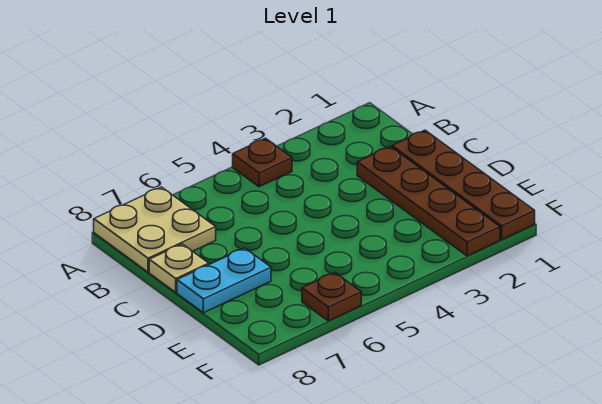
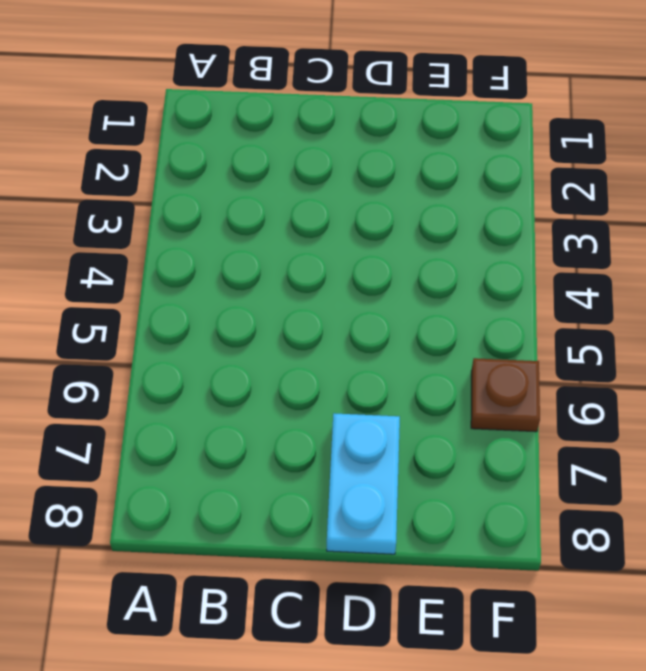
none -> brown plate A4 level 1
none -> tan plate A7:B8 level 1

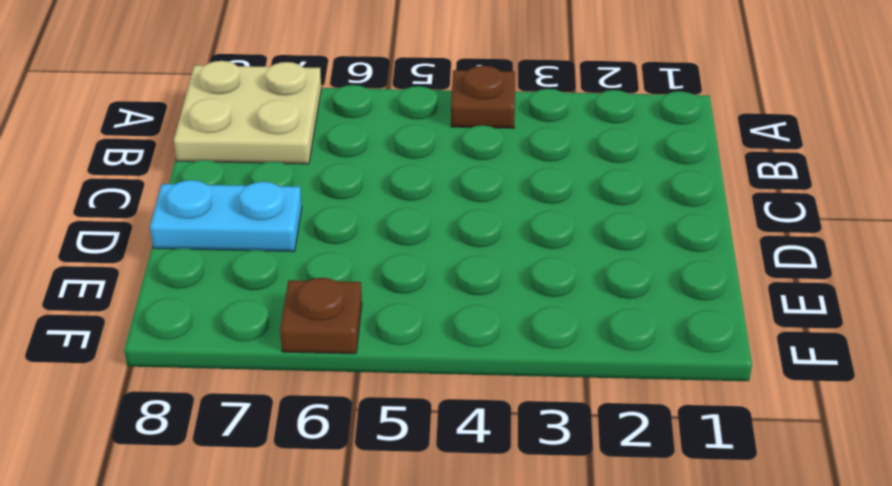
none -> brown plate C1:F1 level 1
none -> brown plate C2:F2 level 1

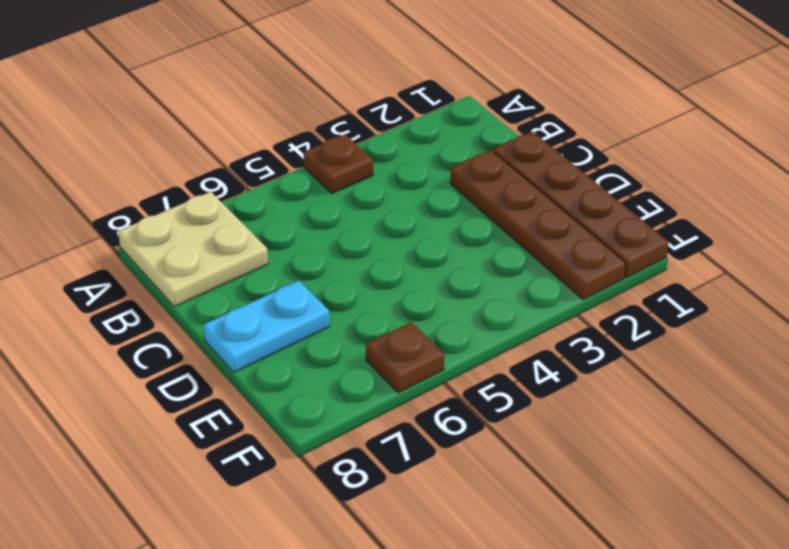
none -> tan plate C8 level 1

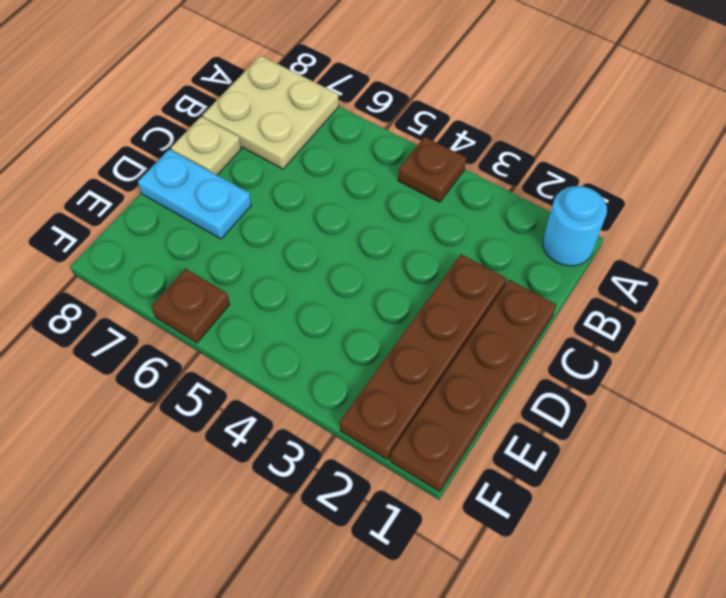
cyan round brick A1 level 1 -> none

